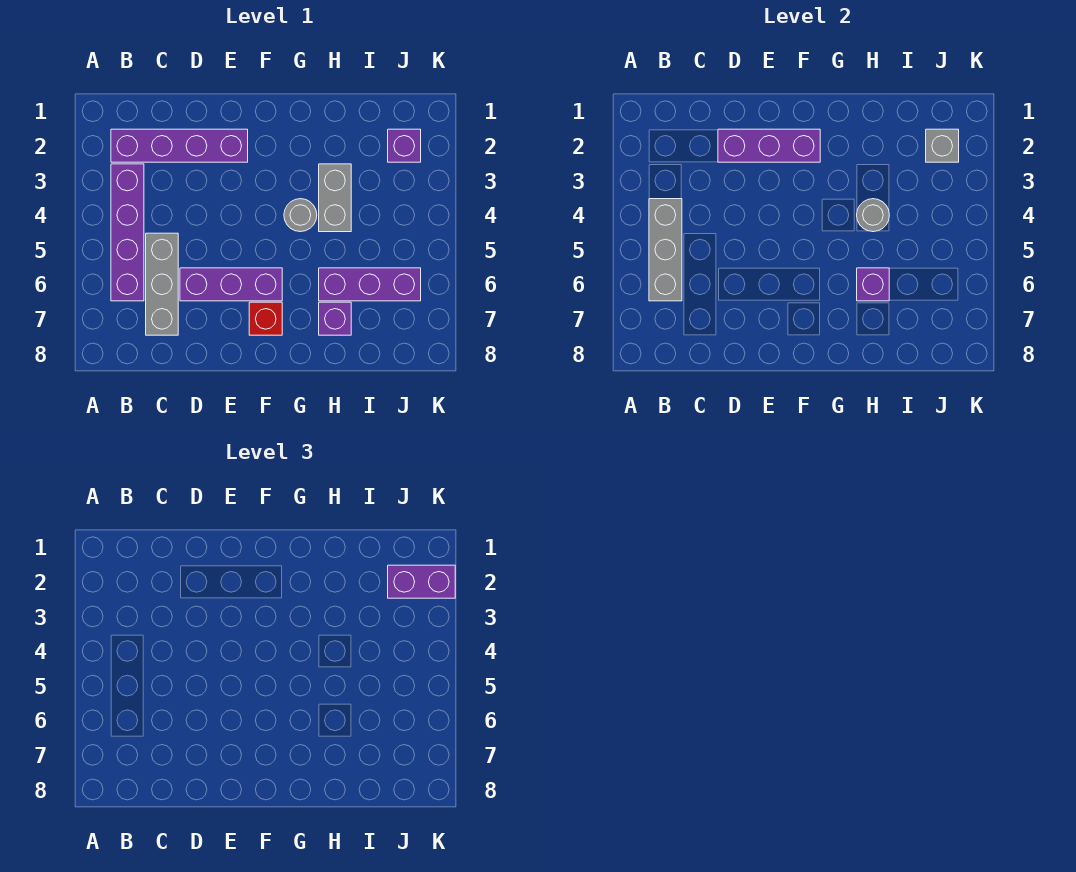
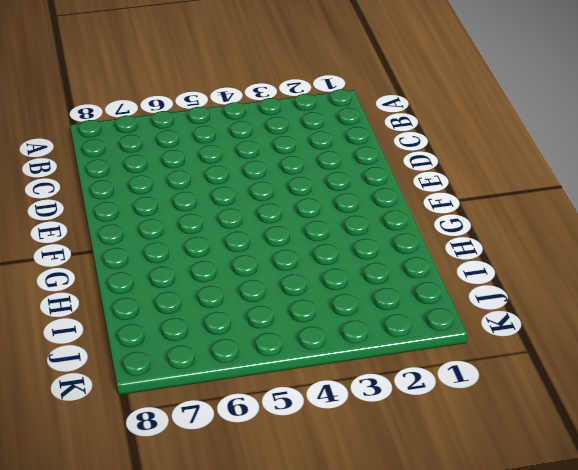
none -> purple brick B2:E2 level 1
none -> purple brick B3:B6 level 1
none -> grey brick C5:C7 level 1

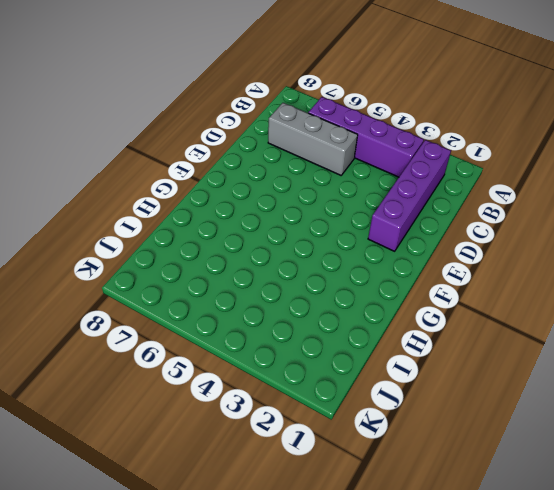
none -> purple brick D6:F6 level 1
none -> red brick F7 level 1
none -> grey round brick G4 level 1

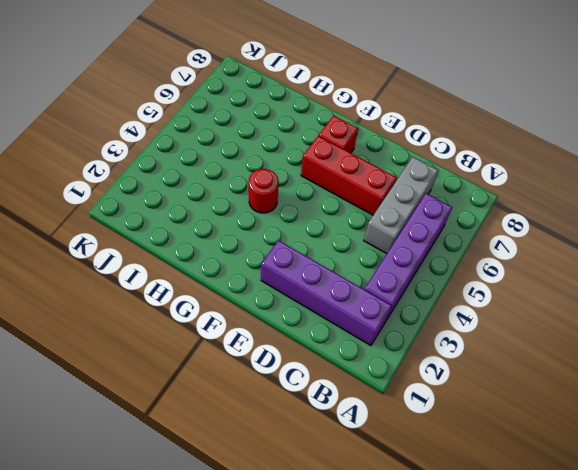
red brick D6:F6 level 1 -> purple brick D6:F6 level 1
red round brick G4 level 1 -> grey round brick G4 level 1
none -> grey brick H3:H4 level 1
none -> purple brick H6:J6 level 1
none -> purple brick H7 level 1

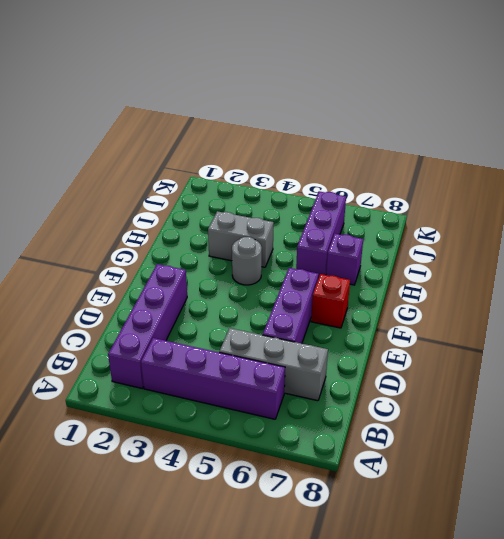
none -> purple brick J2 level 1
none -> grey brick B4:B6 level 2
none -> purple brick D2:F2 level 2

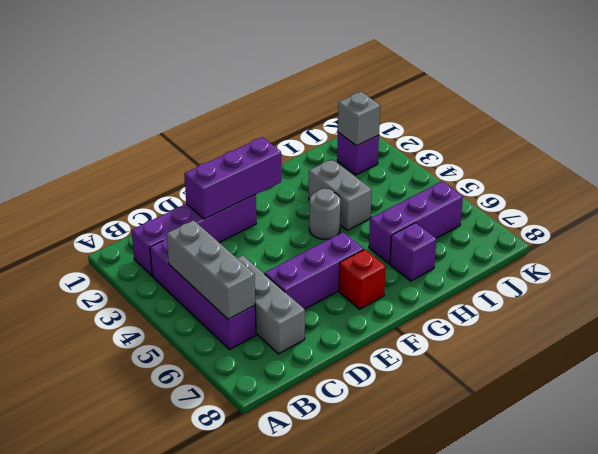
none -> grey round brick H4 level 2
none -> purple brick H6 level 2
none -> purple brick J2:K2 level 3

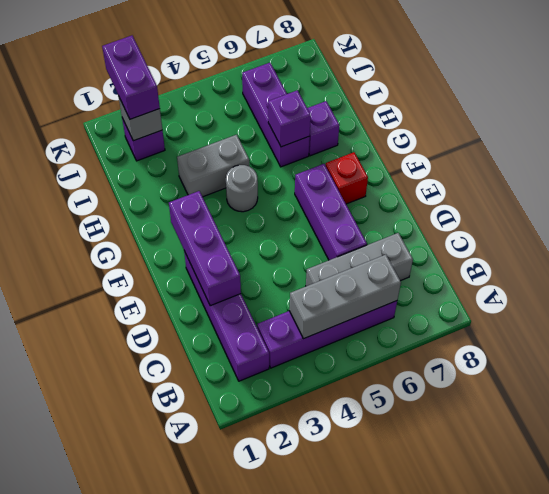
none -> grey round brick H4 level 2

